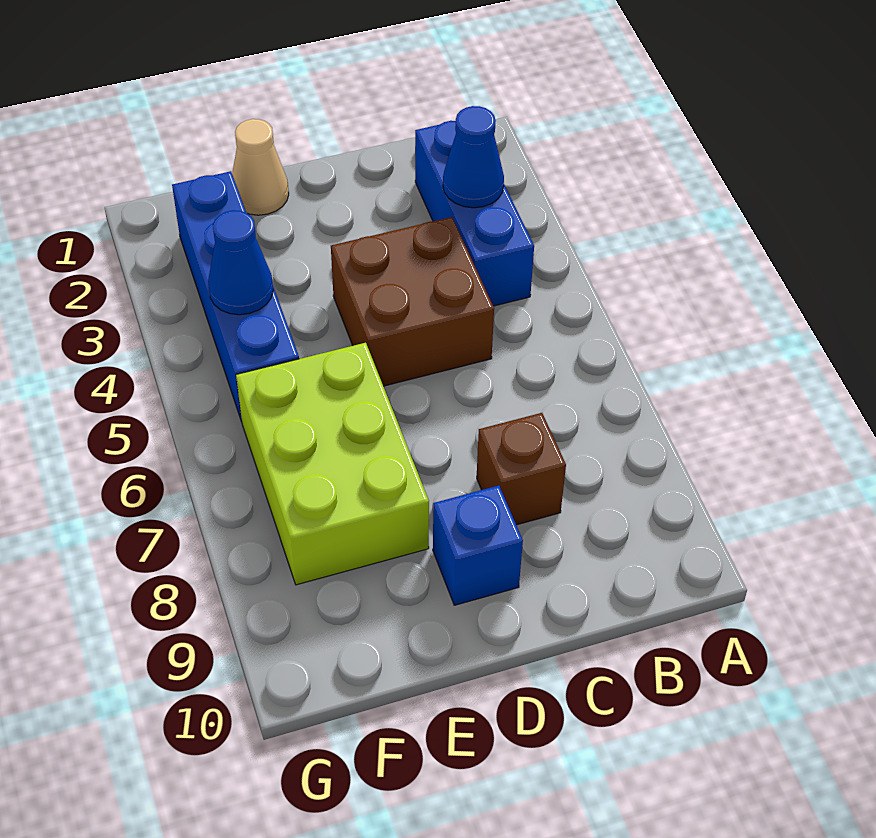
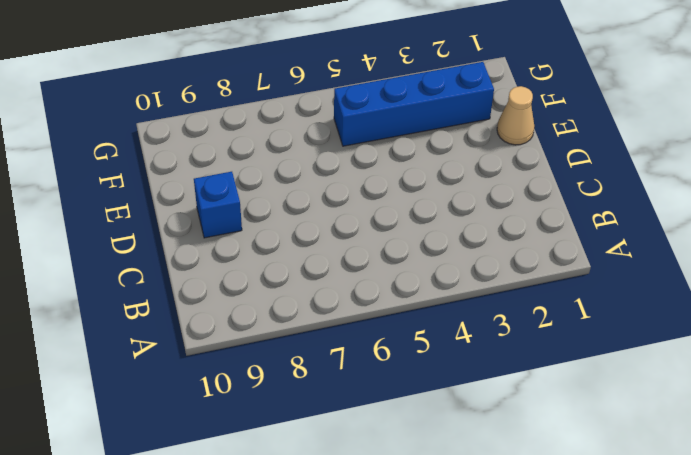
none -> blue brick B2:B4 level 1
none -> brown brick C4:D5 level 1

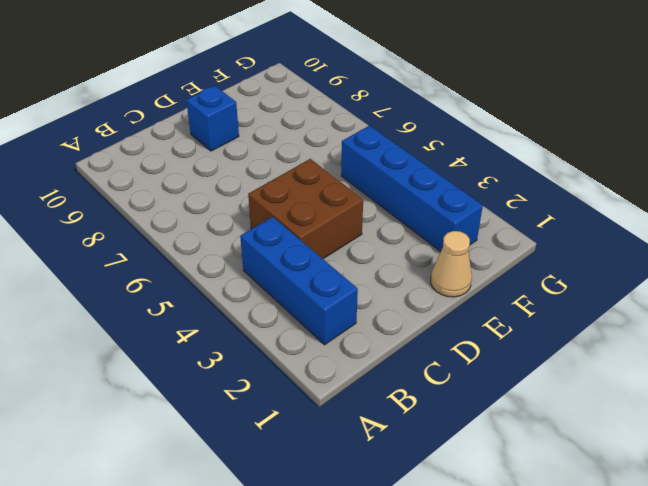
none -> brown brick C8 level 1
none -> lime brick E6:F8 level 1

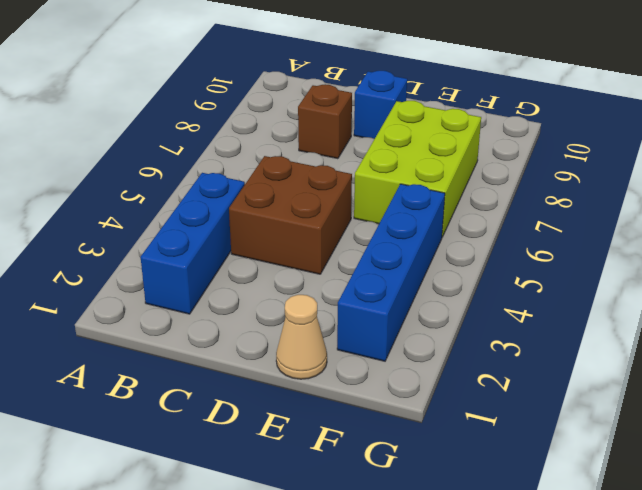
none -> blue cone B3 level 2
none -> blue cone F4 level 2

